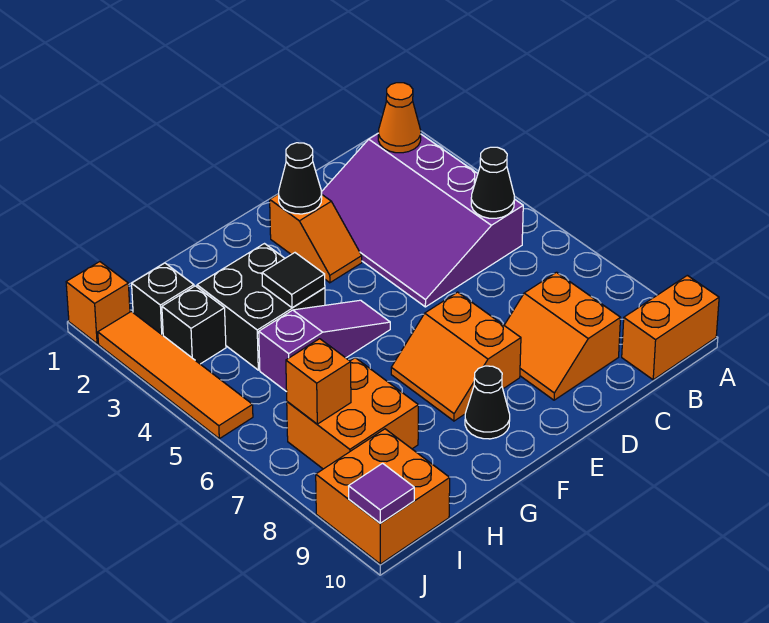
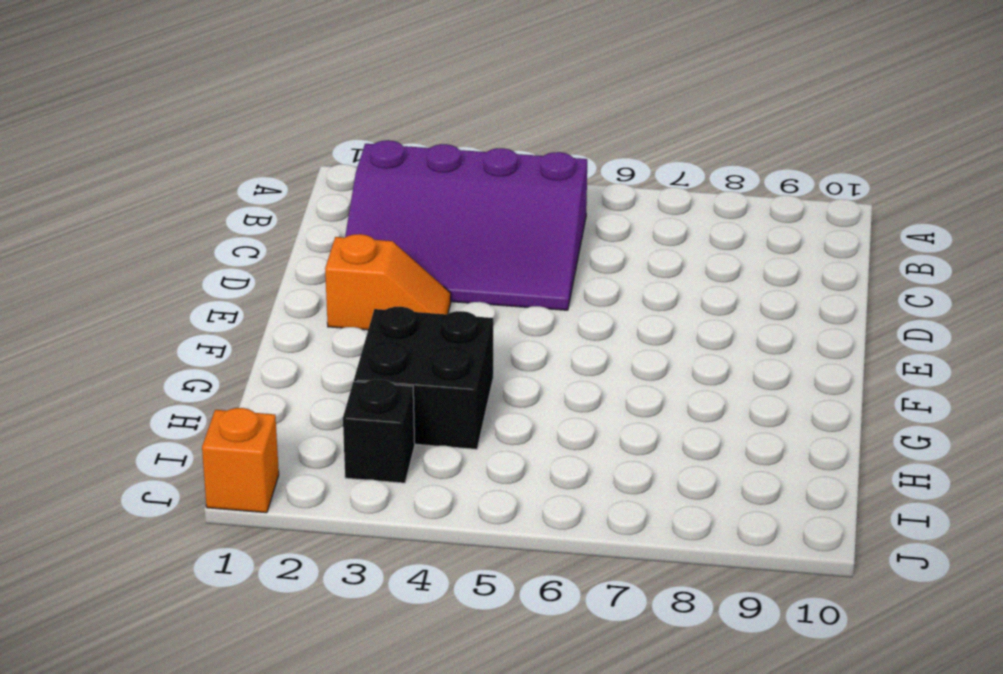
none -> orange brick A10:B10 level 1
none -> orange slope C8:D9 level 1 top C
none -> orange slope E7:F8 level 1 top E

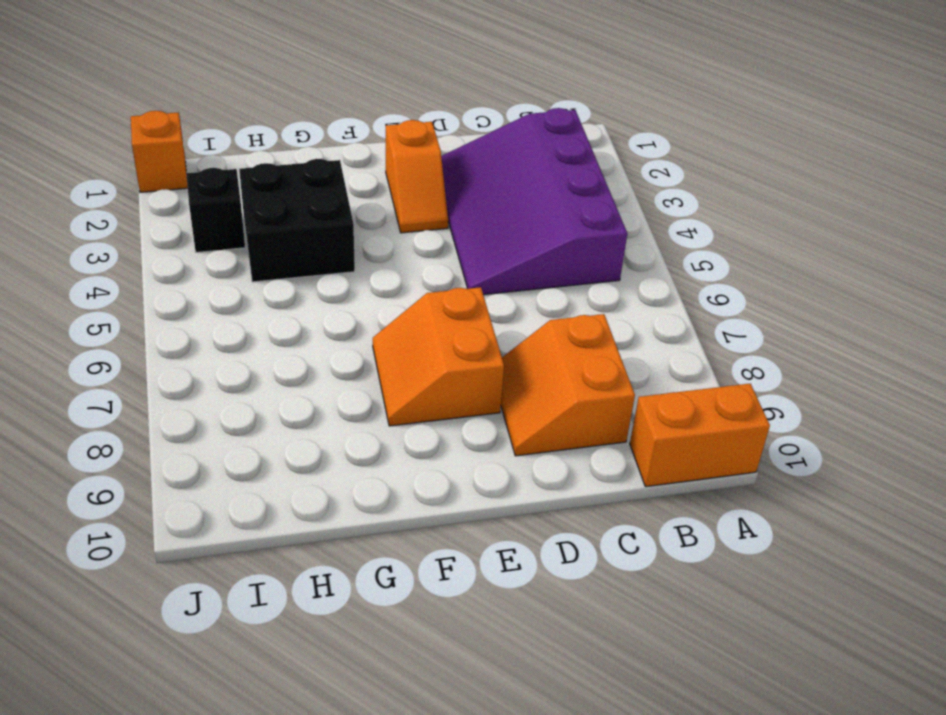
none -> purple slope F5:H5 level 1 top H
none -> black cone F9 level 1
none -> orange brick H7:I8 level 1

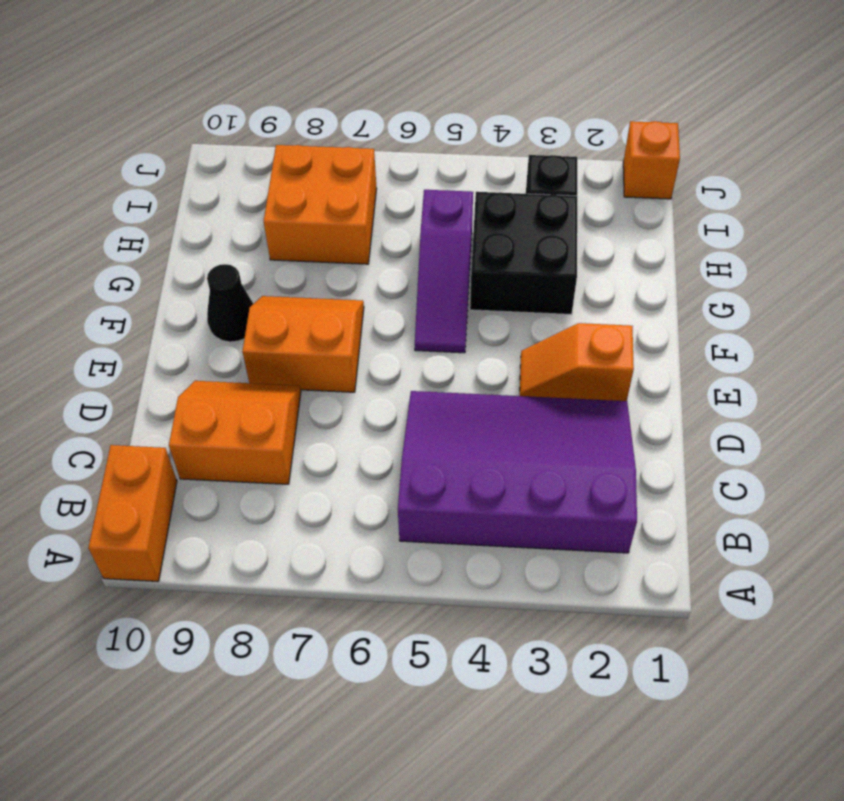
none -> black brick I2 level 1
none -> orange brick I9:J10 level 1
none -> orange tile J2:J5 level 1

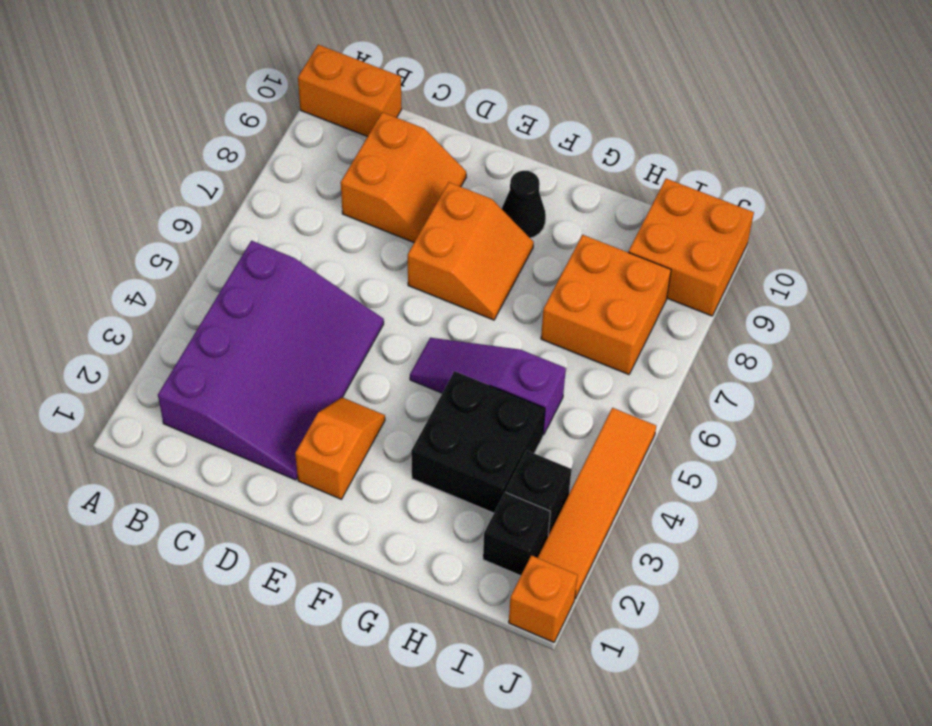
none -> orange cone B2 level 2
none -> black cone B5 level 2
none -> black cone E2 level 2

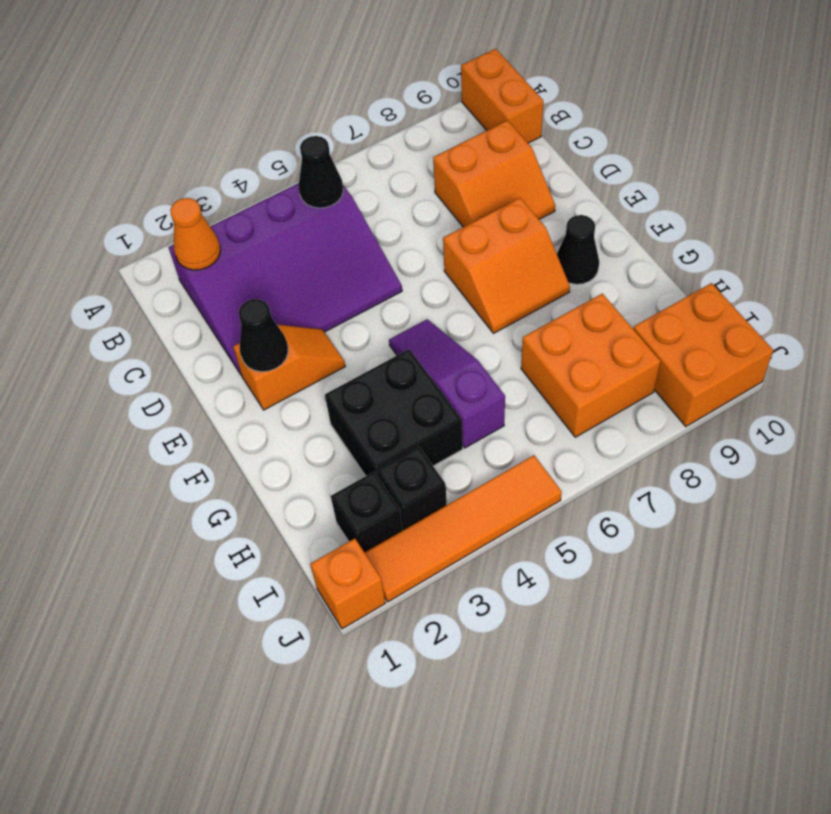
none -> black tile G4 level 2
none -> orange brick I7 level 2
none -> purple tile J10 level 2

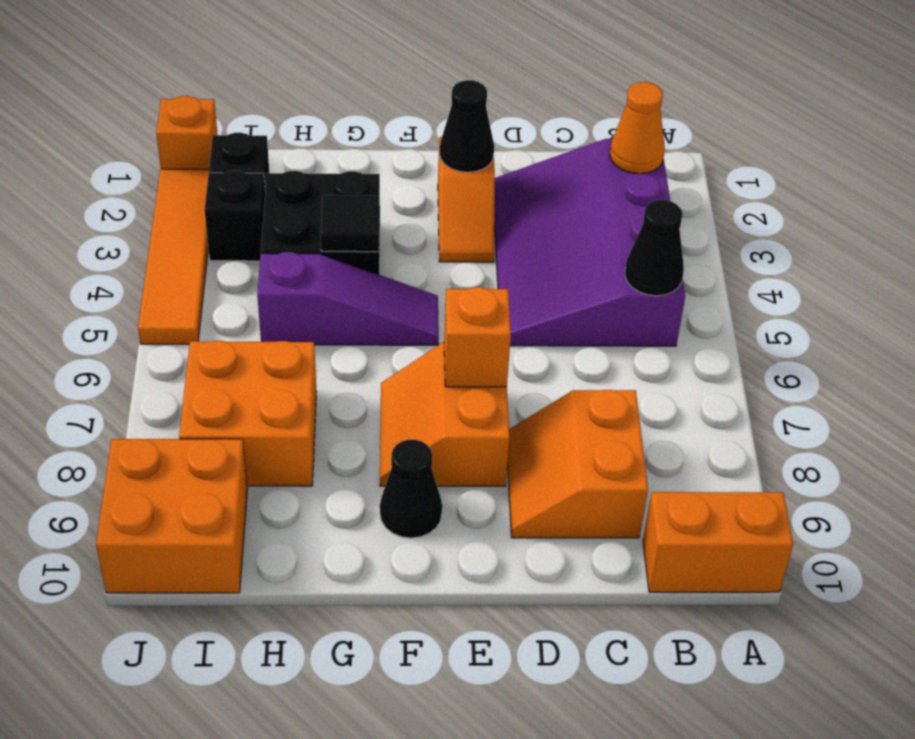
orange brick E7 level 2 -> orange brick I7 level 2
none -> purple tile J10 level 2

